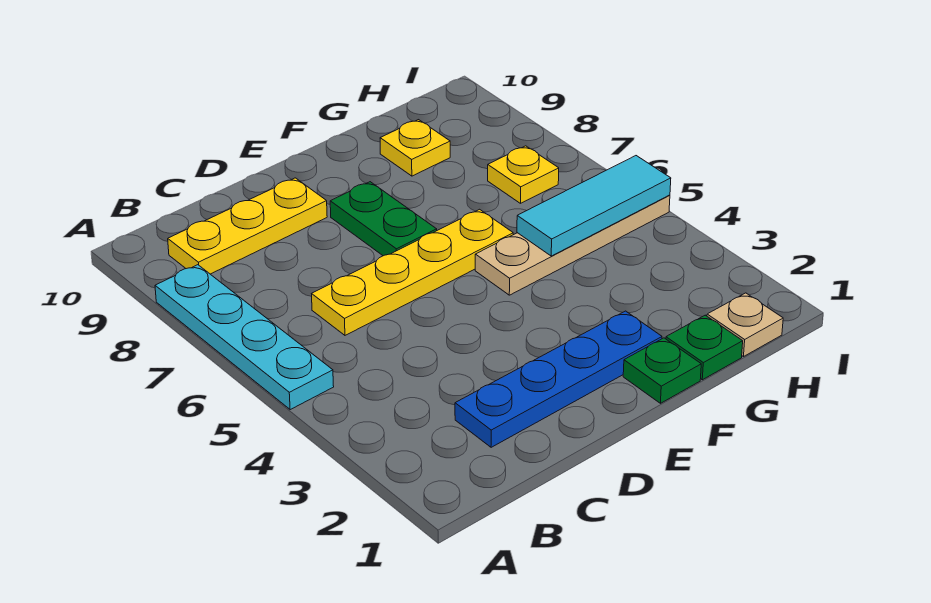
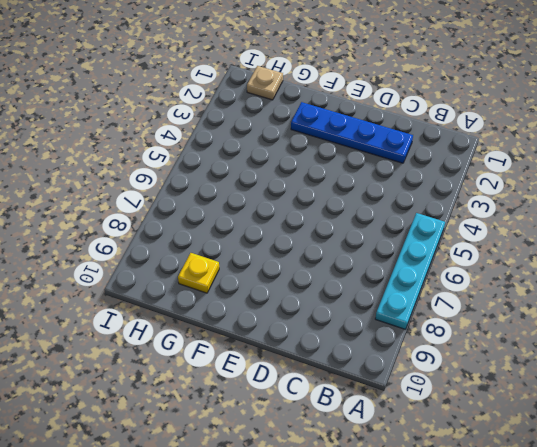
none -> yellow plate B9:D9 level 1
none -> yellow plate C6:F6 level 1
none -> green plate E7:E8 level 1

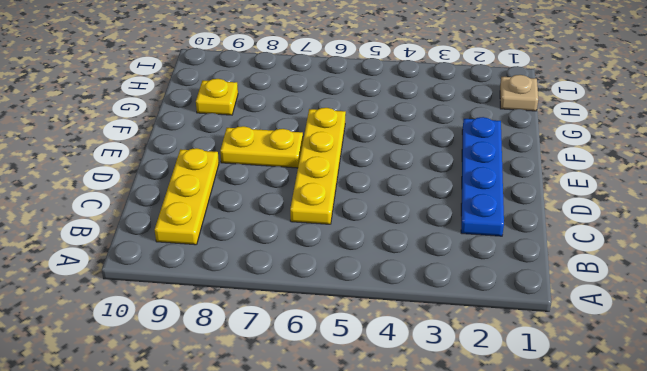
yellow plate E7:E8 level 1 -> green plate E7:E8 level 1
none -> cyan plate A5:A8 level 1
none -> green plate F1 level 1
none -> tan plate F5:I5 level 1

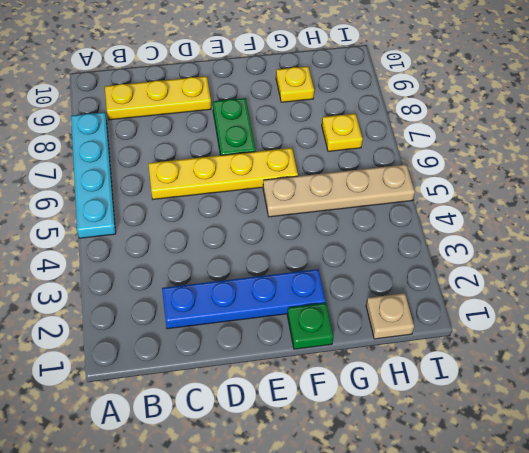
none -> green plate G1 level 1
none -> cyan tile G5:I5 level 2

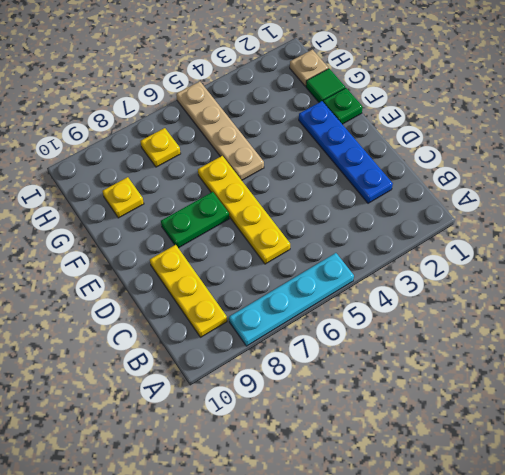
green tile G1 level 1 -> green plate G1 level 1
none -> cyan tile G5:I5 level 2

